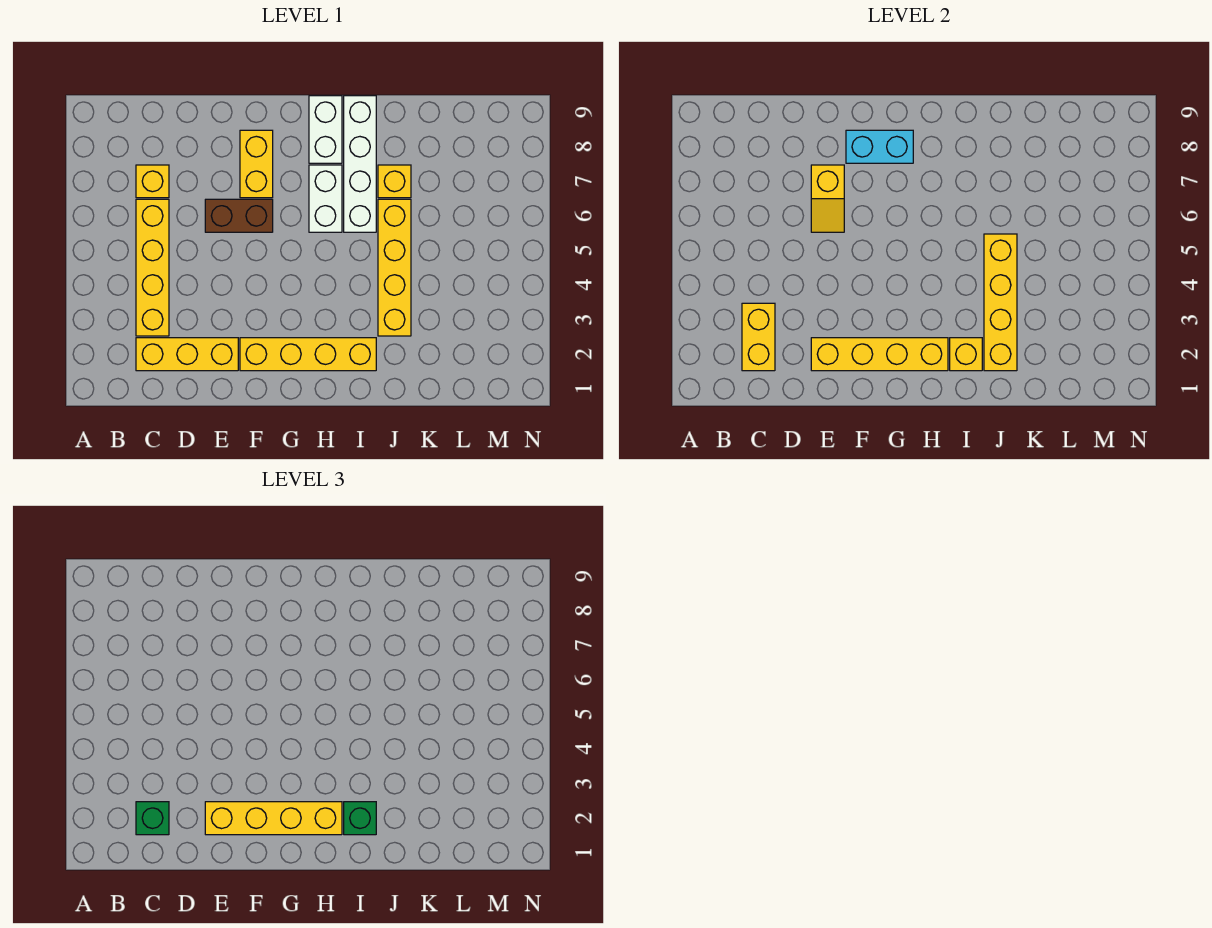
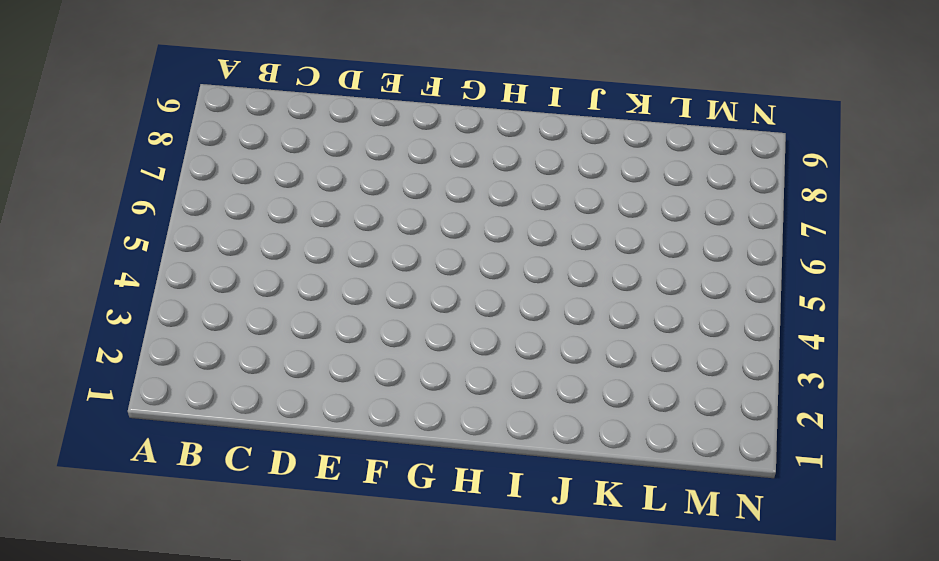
none -> yellow brick C2:E2 level 1
none -> yellow brick C3:C6 level 1
none -> yellow brick C7 level 1

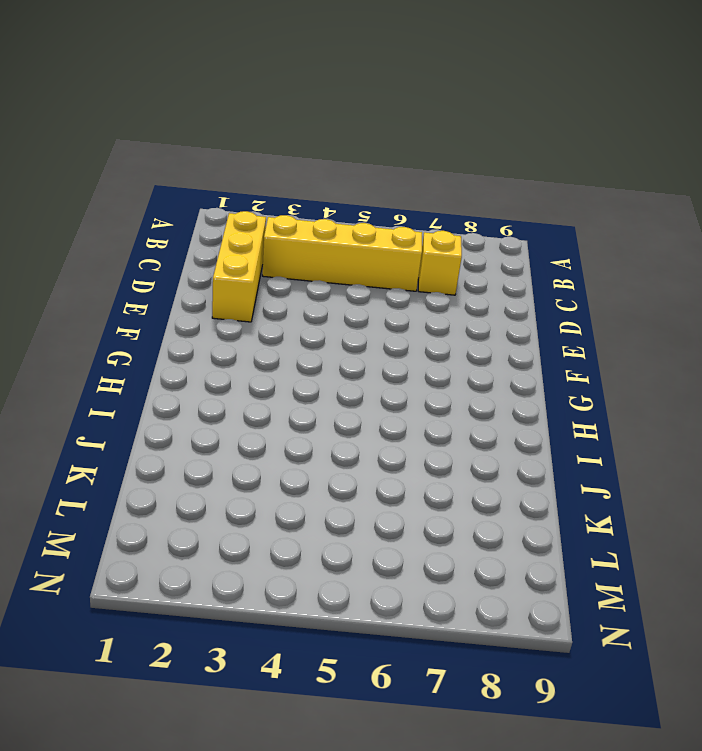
none -> brown brick E6:F6 level 1
none -> yellow brick F2:I2 level 1
none -> yellow brick F7:F8 level 1

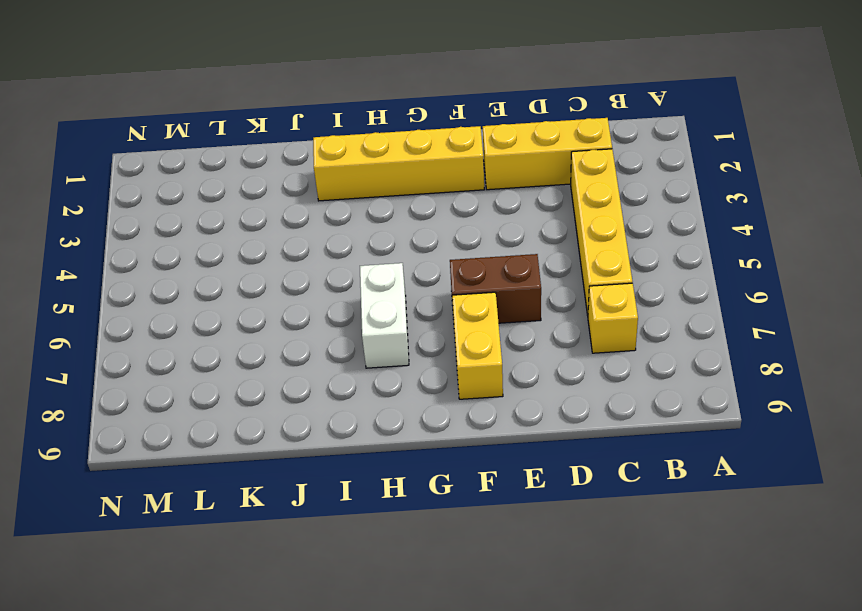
none -> white brick H8:H9 level 1
none -> white brick I6:I9 level 1
none -> yellow brick J3:J6 level 1

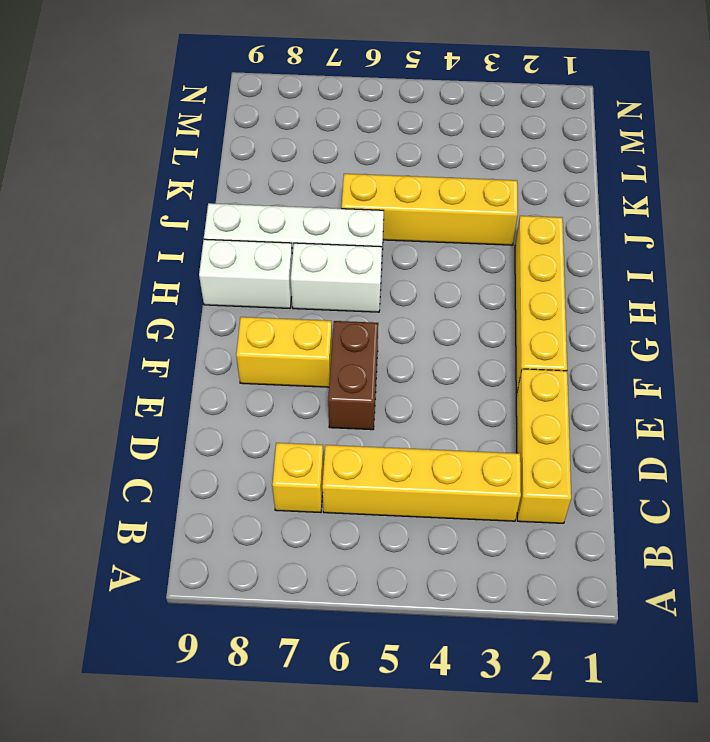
none -> yellow brick J7 level 1
none -> yellow brick C2:C3 level 2
none -> yellow brick E2:H2 level 2

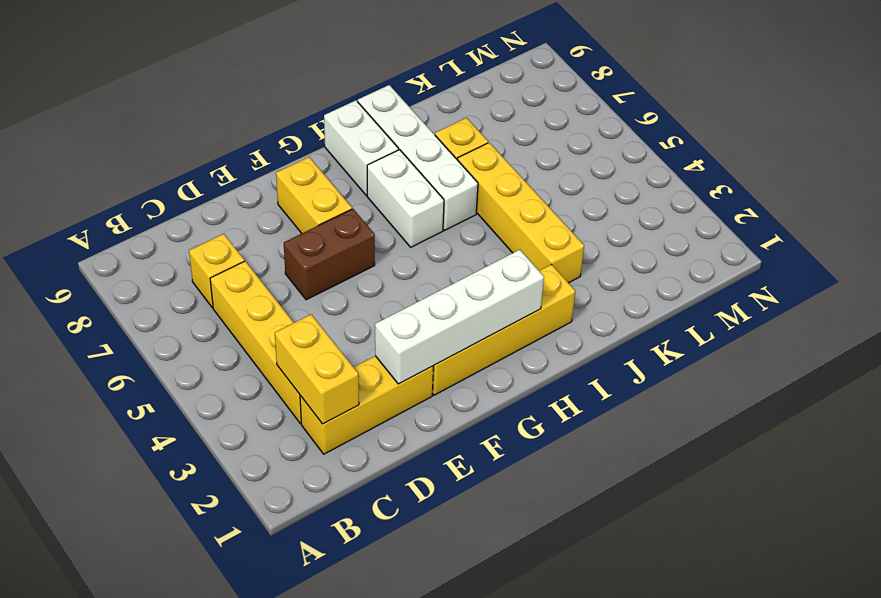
white brick E2:H2 level 2 -> yellow brick E2:H2 level 2
none -> yellow slope E6:E7 level 2 top 7
none -> cyan brick F8:G8 level 2
none -> yellow brick I2 level 2

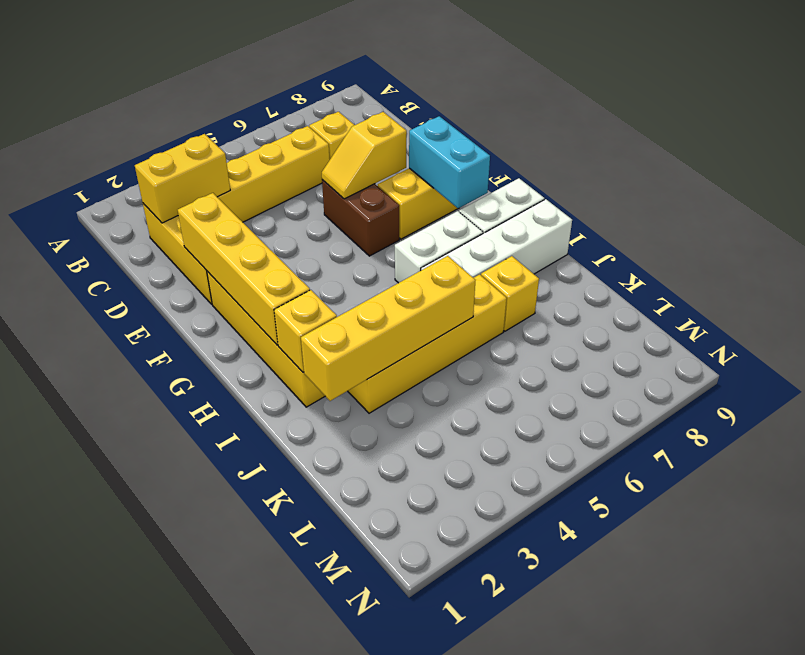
none -> green brick C2 level 3
none -> yellow brick E2:H2 level 3
none -> green brick I2 level 3

